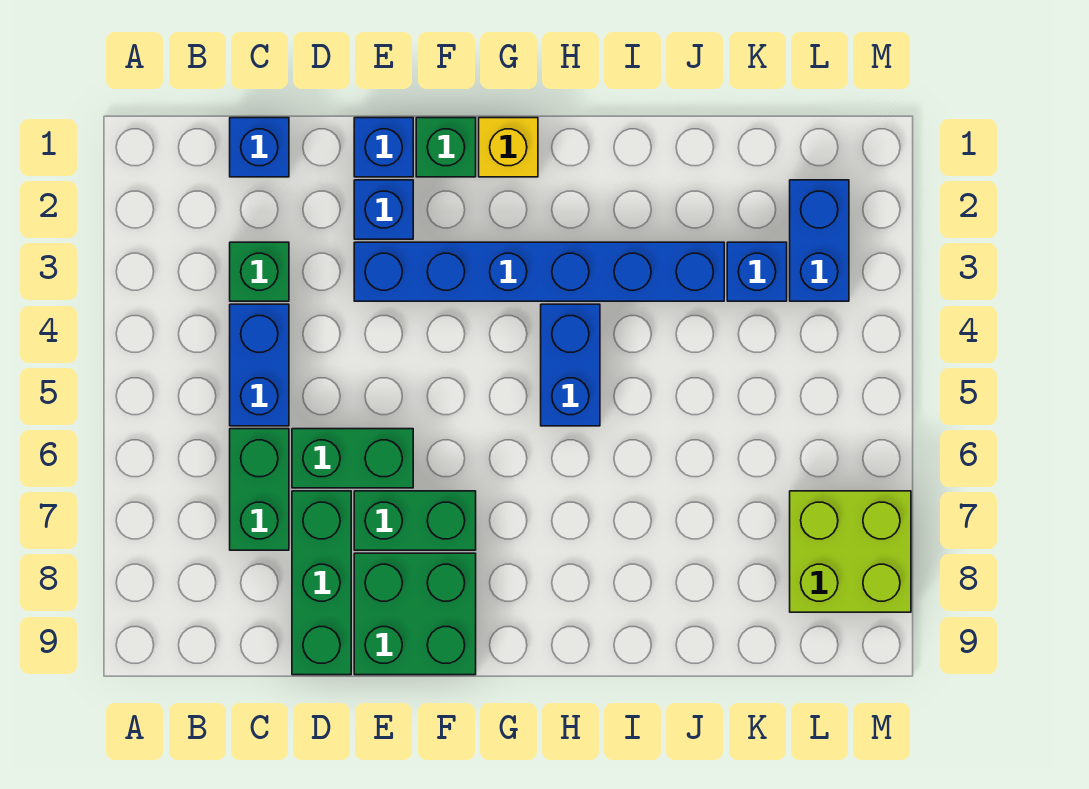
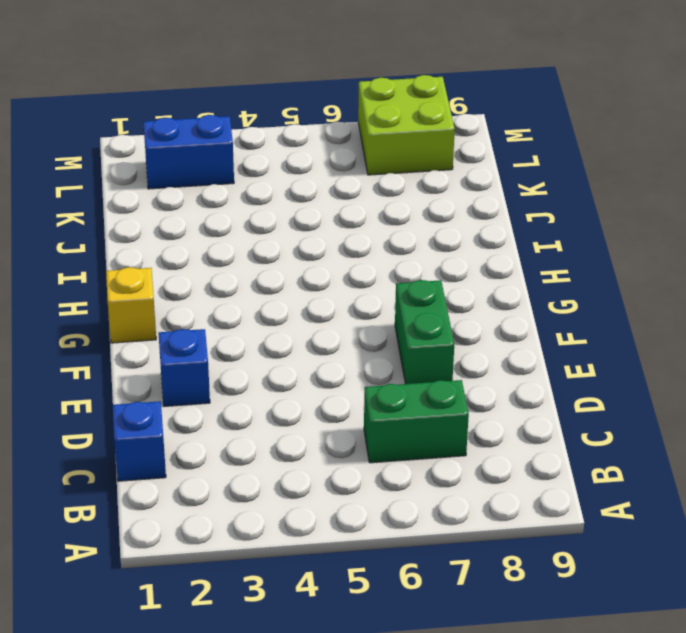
none -> green brick C3 level 1
none -> blue brick C4:C5 level 1
none -> green brick D6:E6 level 1

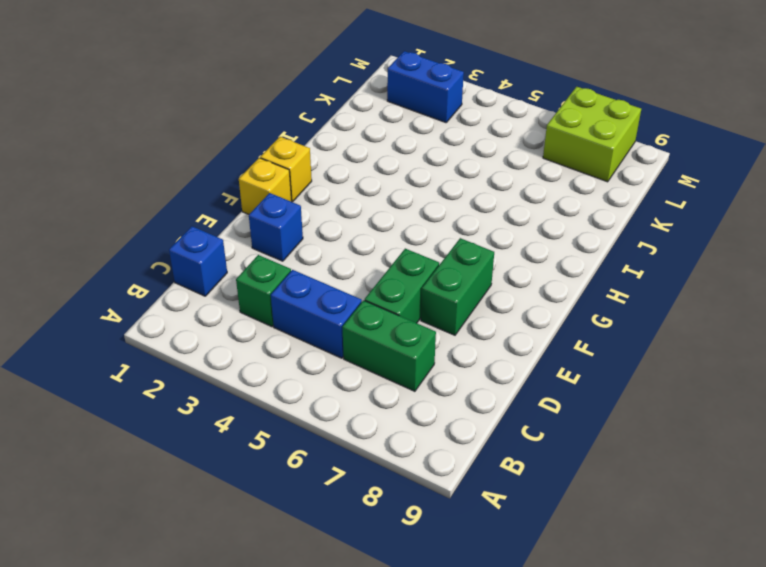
yellow brick F1 level 1 -> green brick F1 level 1
none -> green brick D7:D9 level 1
none -> blue brick E1 level 1
none -> blue brick E3:J3 level 1

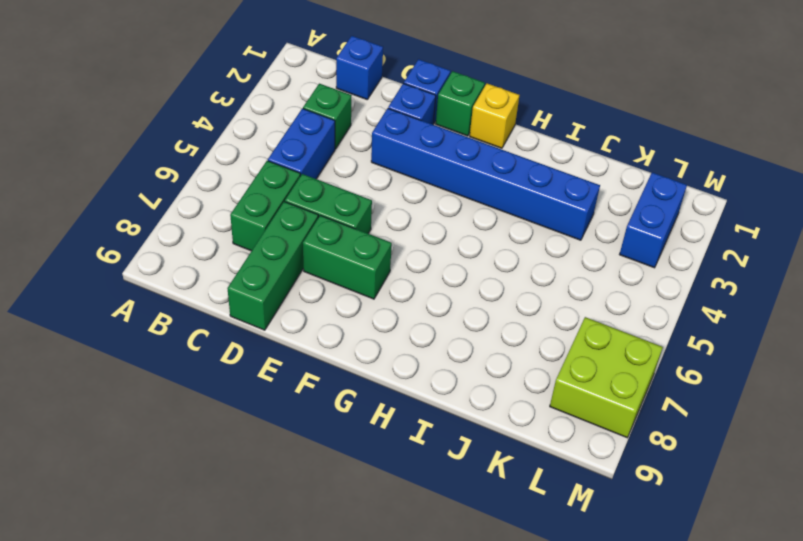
none -> green brick E8:F9 level 1
none -> blue brick H4:H5 level 1
none -> blue brick K3 level 1

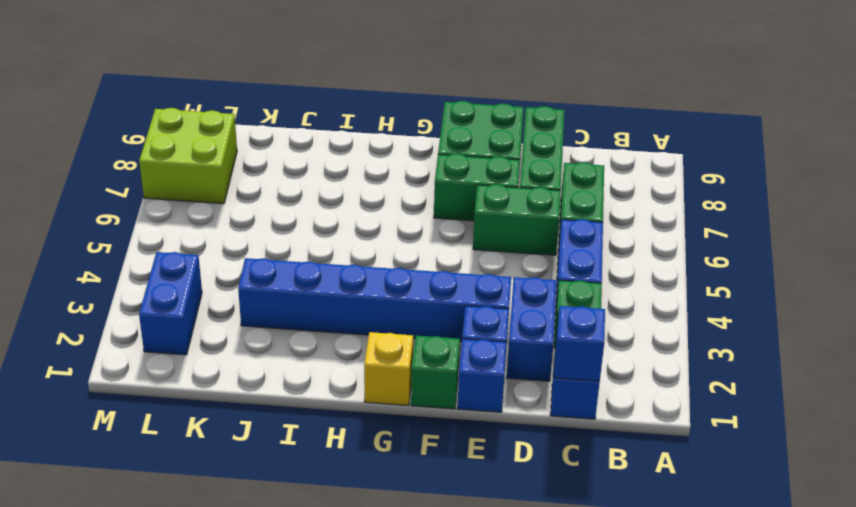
blue brick C1 level 2 -> blue brick K3 level 1
blue brick D2:D3 level 1 -> blue brick H4:H5 level 1

